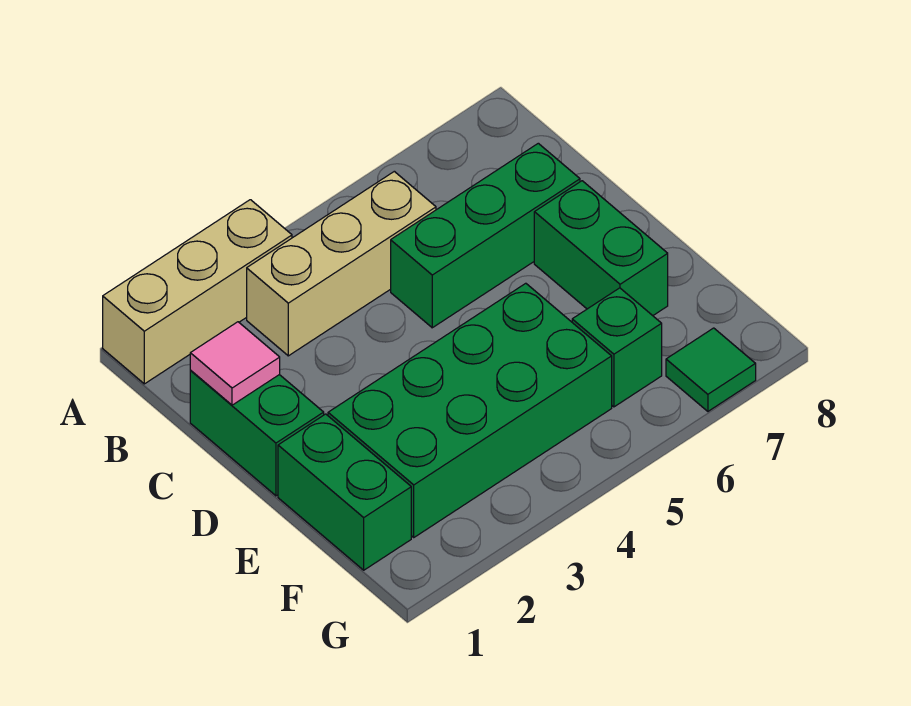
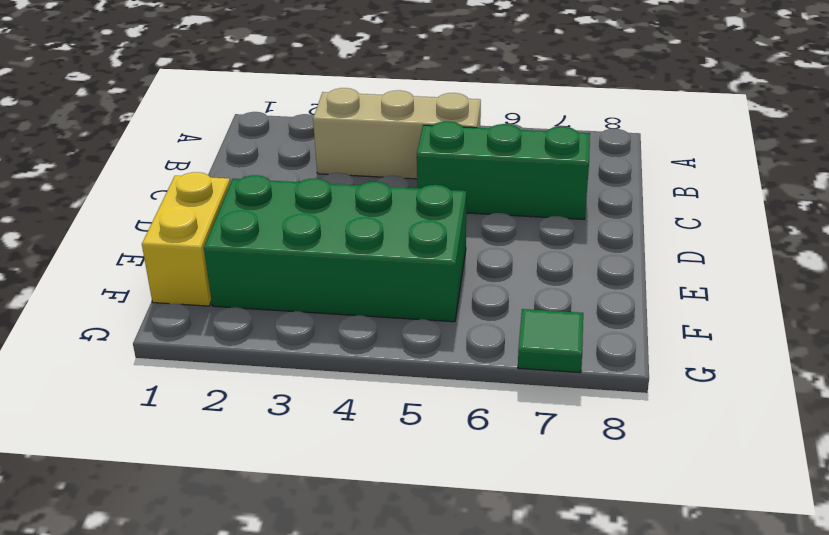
yellow brick E1:F1 level 1 -> green brick E1:F1 level 1
none -> tan brick A1:A3 level 1
none -> green brick C1:D1 level 1

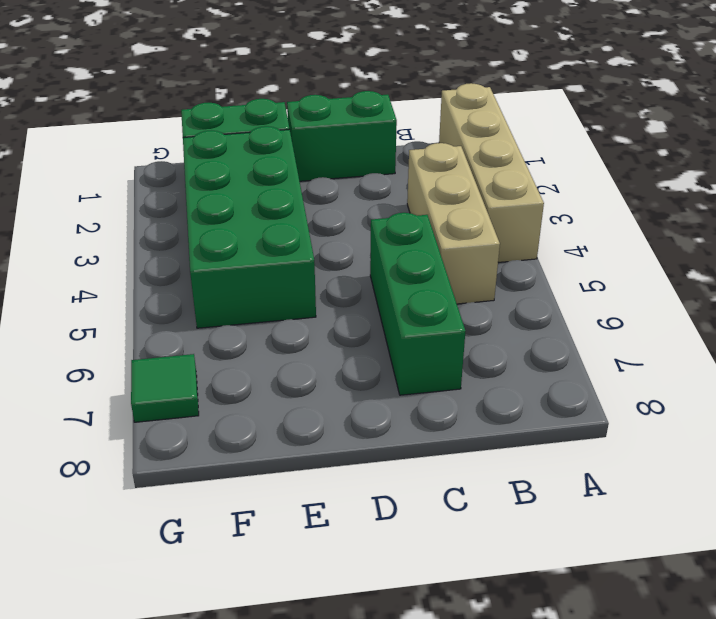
tan brick A1:A4 level 1 -> tan brick A1:A3 level 1
none -> green brick D7:E7 level 1
none -> green brick F6 level 1

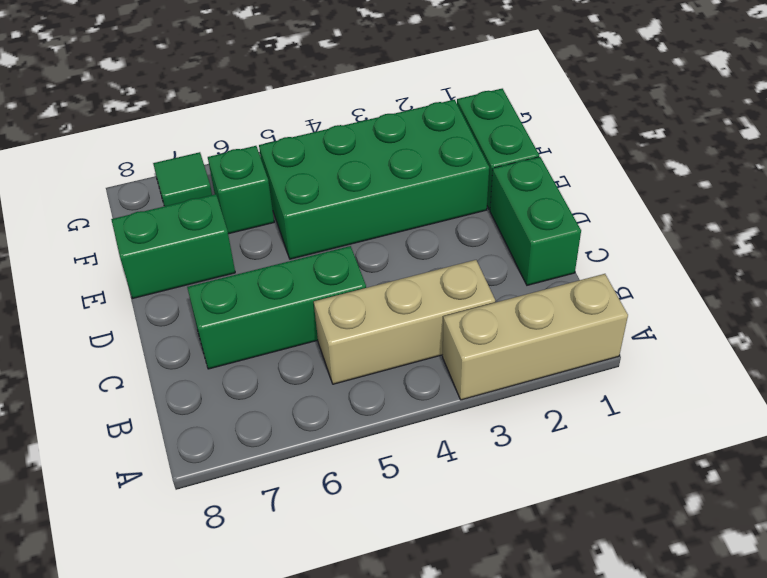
green brick E7:E8 level 1 -> green brick D7:E7 level 1
none -> pink tile C1 level 2

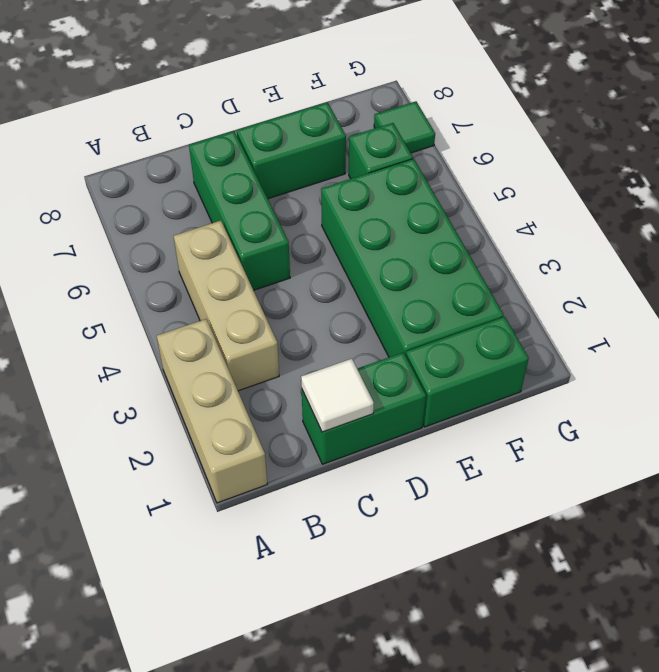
white tile C1 level 2 -> pink tile C1 level 2

